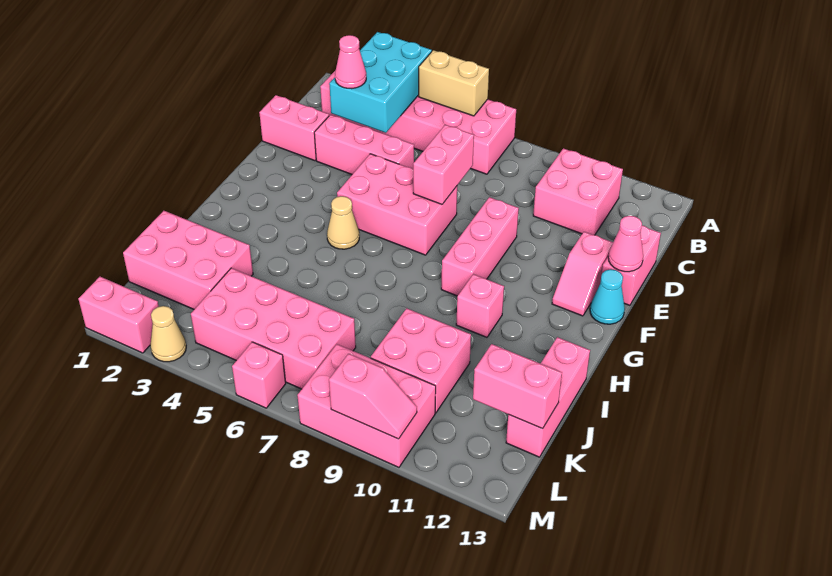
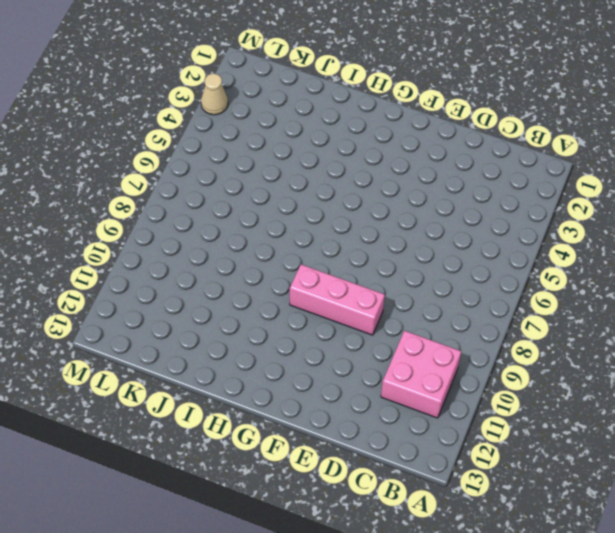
none -> pink brick A2:B7 level 1
none -> pink brick D1:D2 level 1
none -> pink brick D3:D5 level 1

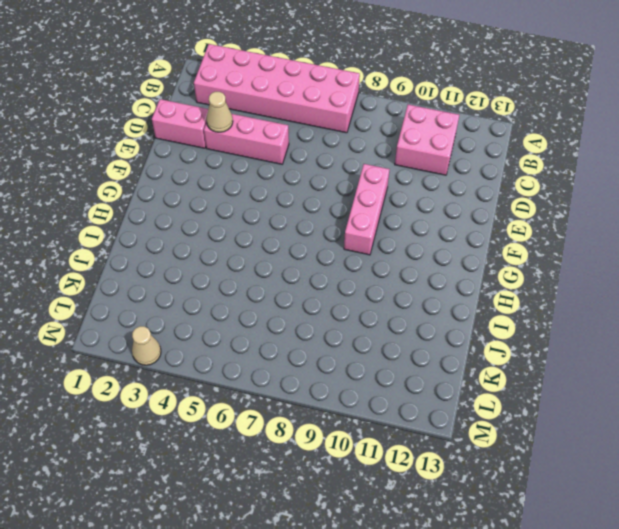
tan cone D3 level 2 -> tan cone G5 level 1
none -> pink brick D13:E13 level 1
none -> pink brick E5:F7 level 1
none -> pink slope E12:F12 level 1 top E

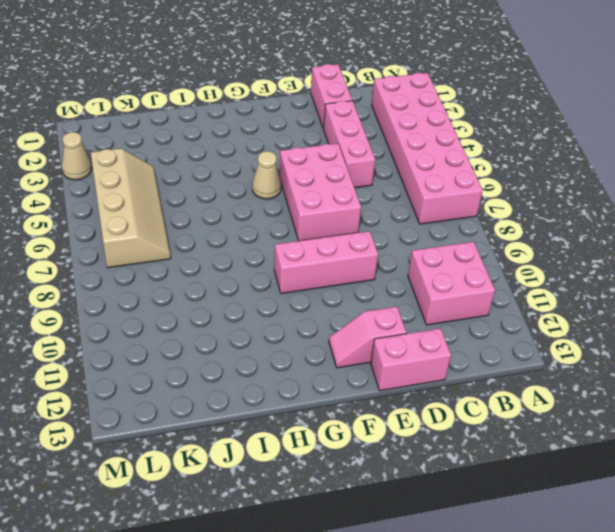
tan slope K4:L7 level 1 top L -> pink brick K4:L7 level 1
none -> cyan cone F13 level 1
none -> pink brick H10 level 1
none -> pink brick I13:K13 level 1

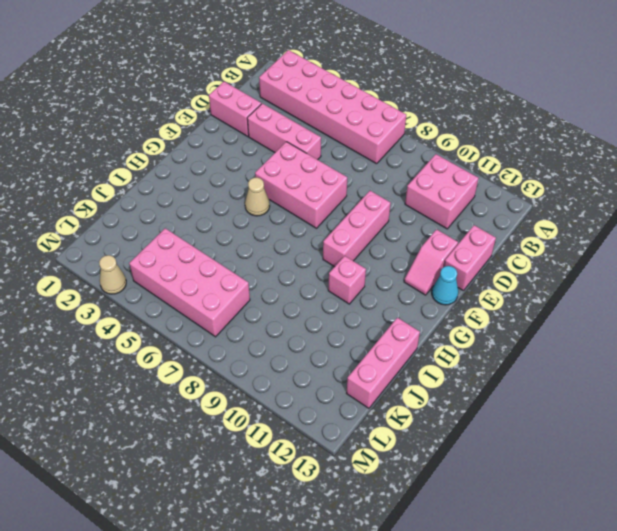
none -> pink brick J1:K3 level 1
none -> pink brick J9:K10 level 1
none -> pink brick L8:M10 level 1

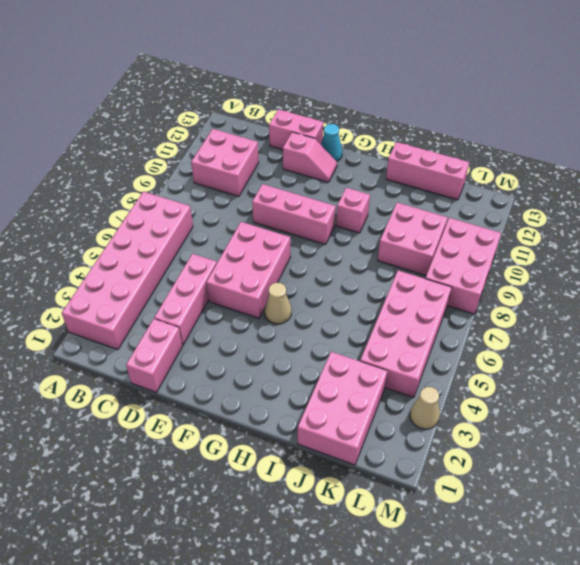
none -> pink brick M1:M2 level 1
none -> pink brick M6 level 1
none -> cyan brick A3:C4 level 2

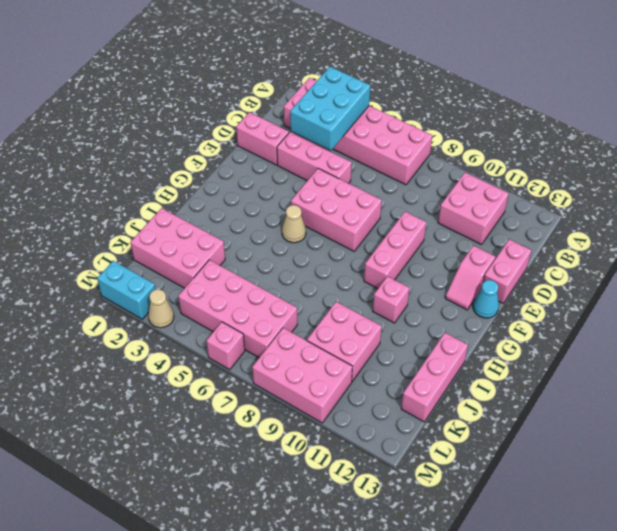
cyan brick M1:M2 level 1 -> pink brick M1:M2 level 1
none -> tan brick A5:A6 level 2
none -> pink brick D7:E7 level 2
none -> pink cone E13 level 2

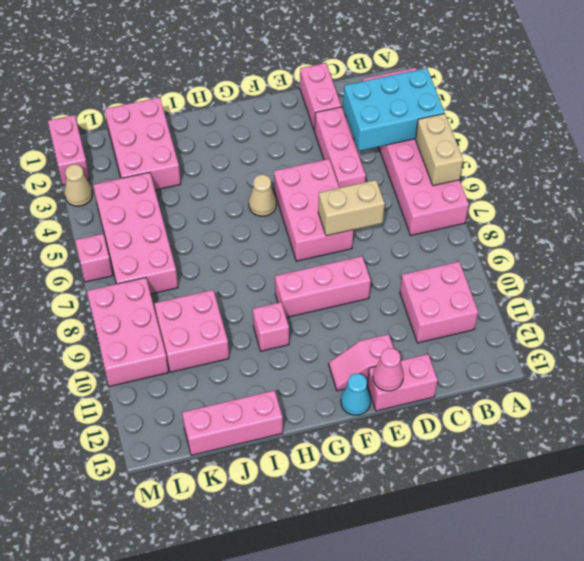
tan brick D7:E7 level 2 -> pink brick D7:E7 level 2
none -> pink brick K12:K13 level 2
none -> pink slope M9:M10 level 2 top 9
none -> pink cone C3 level 3

